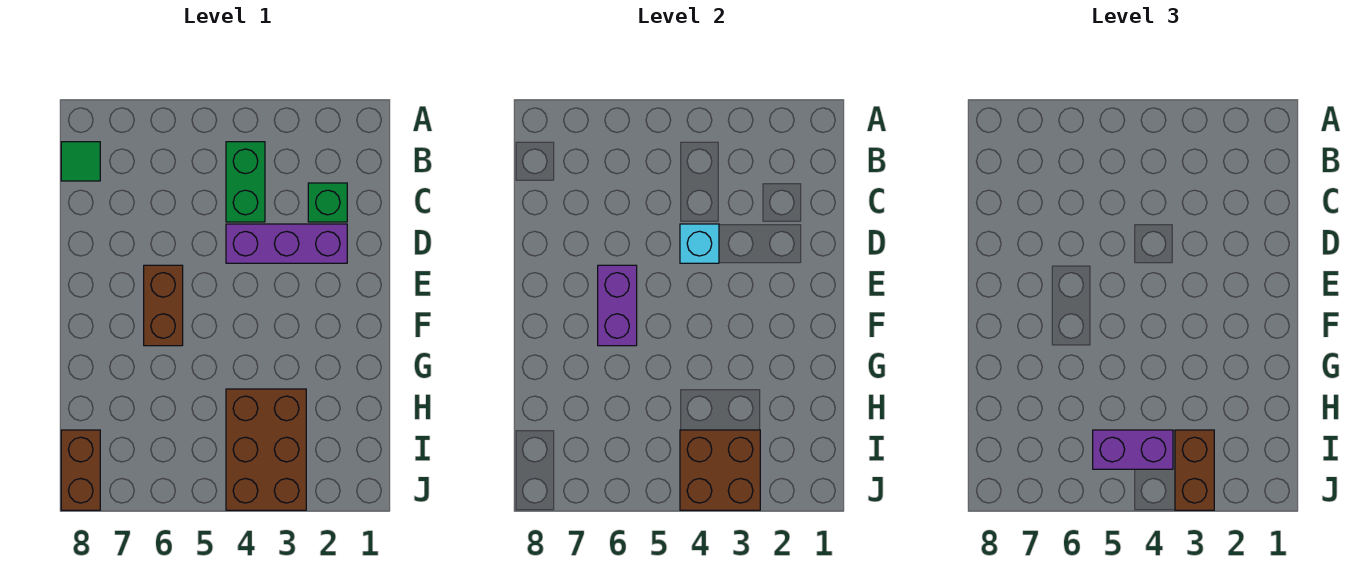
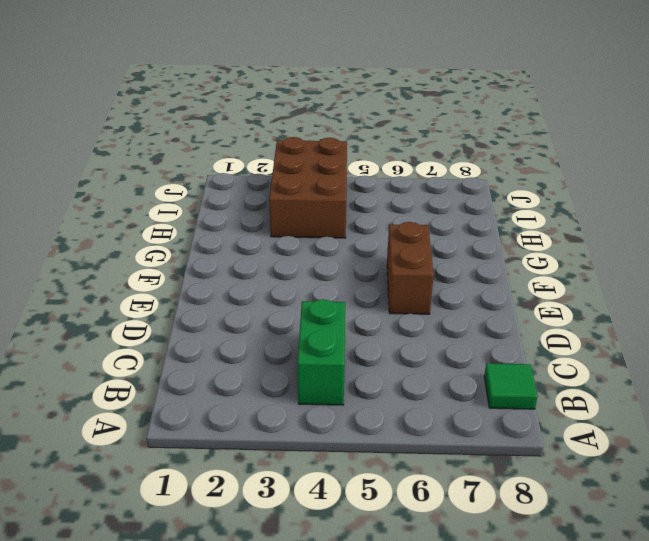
none -> green brick C2 level 1
none -> purple brick D2:D4 level 1
none -> brown brick I8:J8 level 1

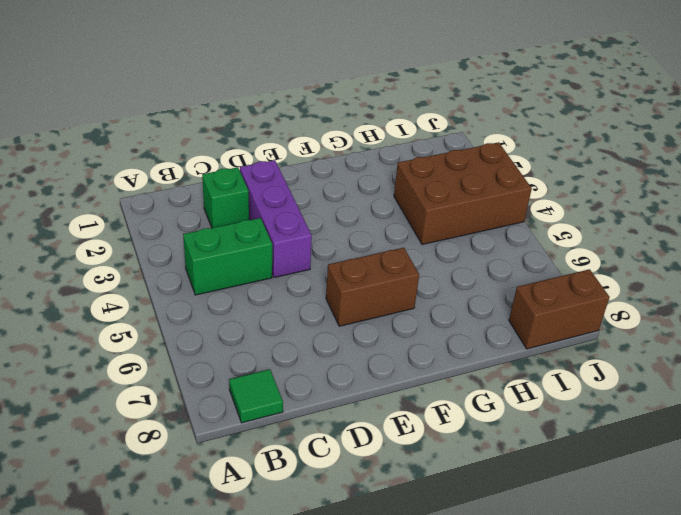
none -> cyan brick D4 level 2
none -> purple brick E6:F6 level 2
none -> brown brick I3:J4 level 2

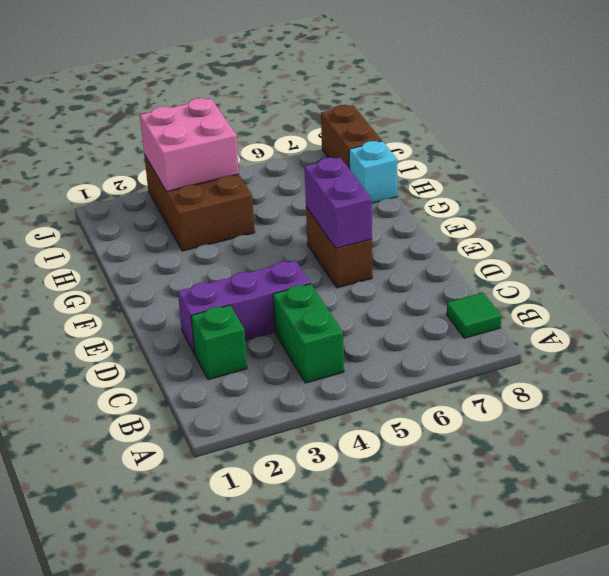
cyan brick H8 level 1 -> cyan brick D4 level 2
pink brick I3:J4 level 2 -> brown brick I3:J4 level 2
none -> brown brick I3:J3 level 3
none -> purple brick I4:I5 level 3

